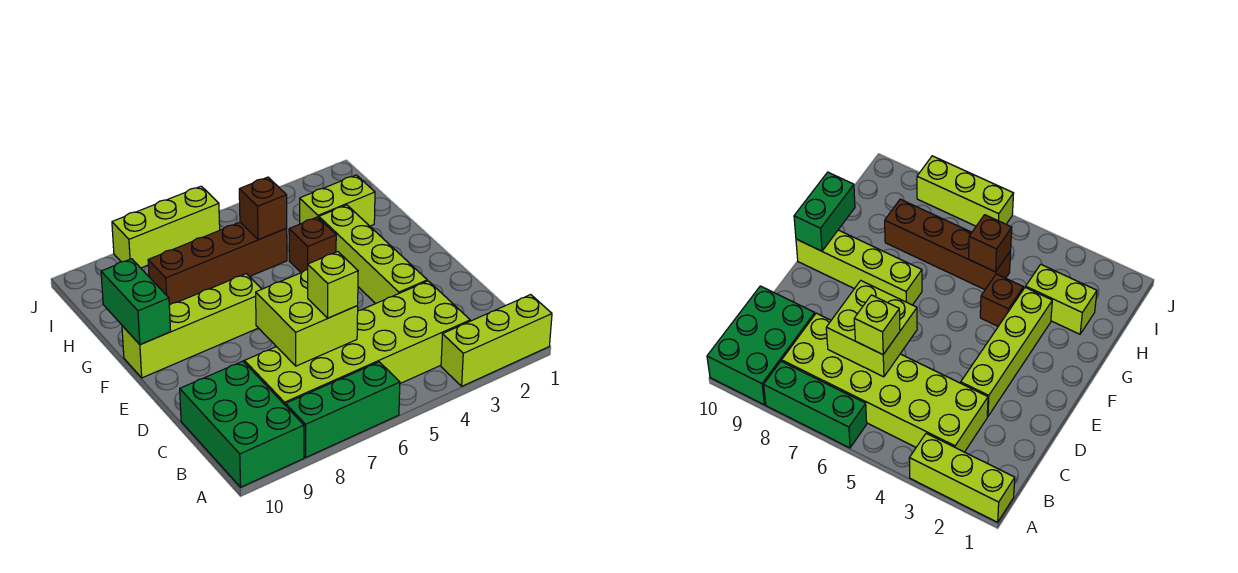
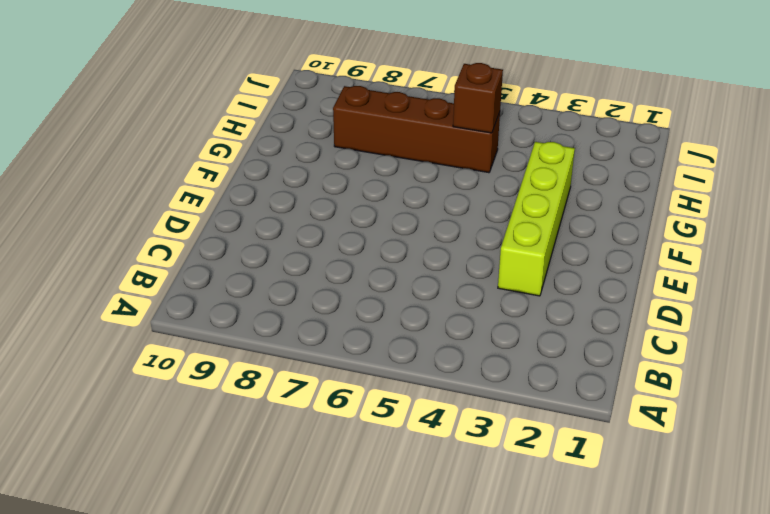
none -> lime brick A1:A3 level 1
none -> green brick A6:A8 level 1
none -> green brick A9:C10 level 1

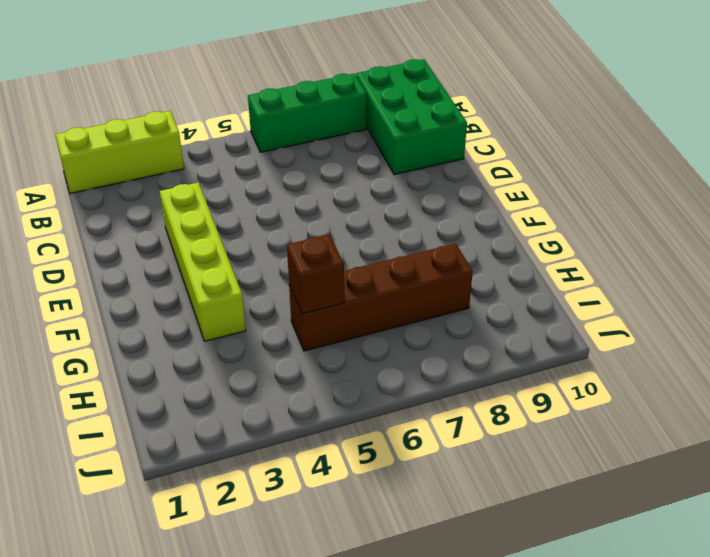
none -> lime brick B3:C8 level 1
none -> lime brick F7:F10 level 1
none -> brown brick G4 level 1

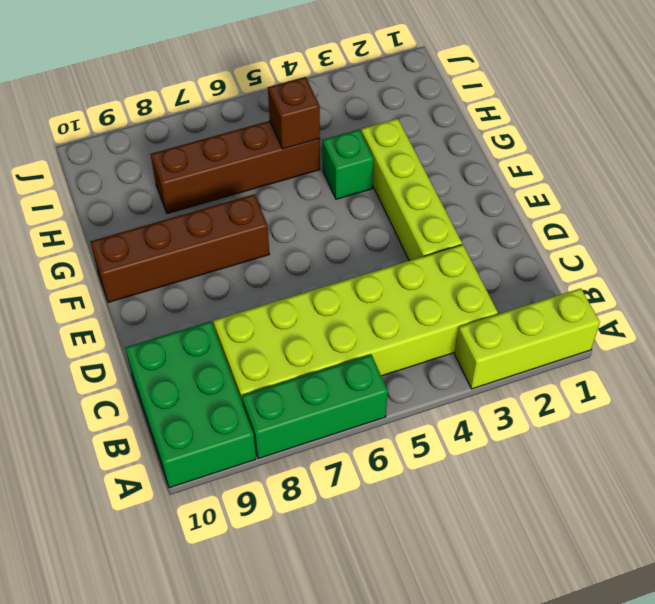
brown brick F7:F10 level 1 -> lime brick F7:F10 level 1
green brick G4 level 1 -> brown brick G4 level 1
none -> lime brick H2:H3 level 1
none -> lime brick J6:J8 level 1
none -> lime brick C6:D7 level 2

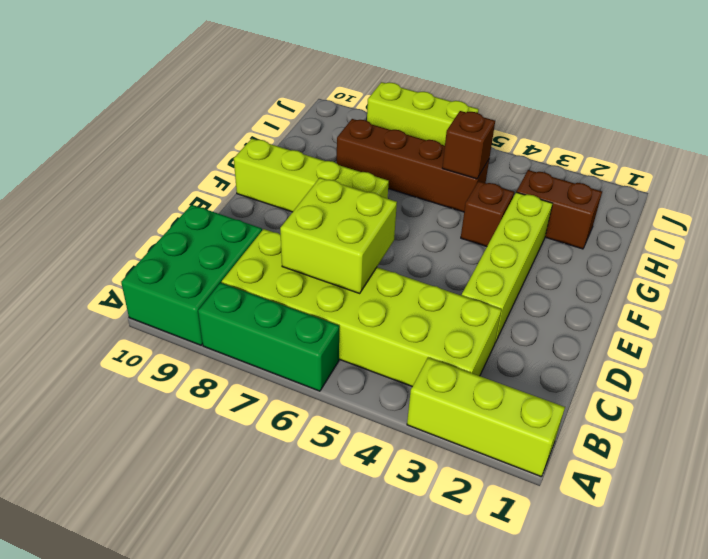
brown brick H2:H3 level 1 -> lime brick H2:H3 level 1
none -> green brick F10:G10 level 2
none -> lime brick C6 level 3

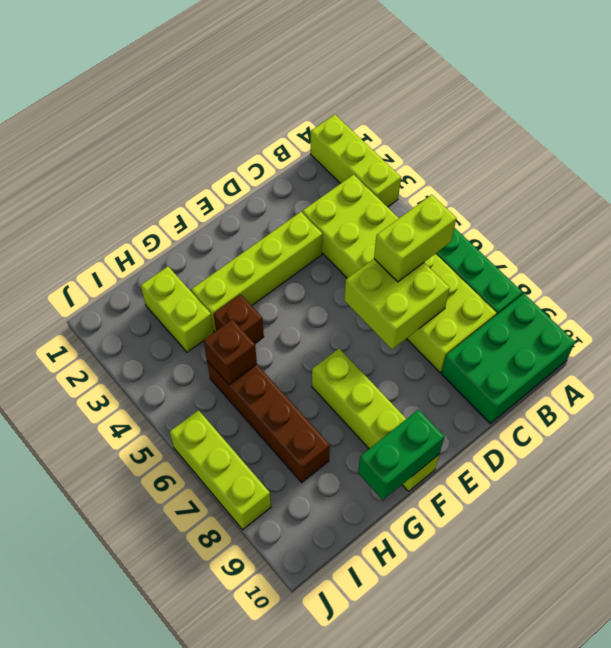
lime brick B6:C6 level 3 -> lime brick C6 level 3

